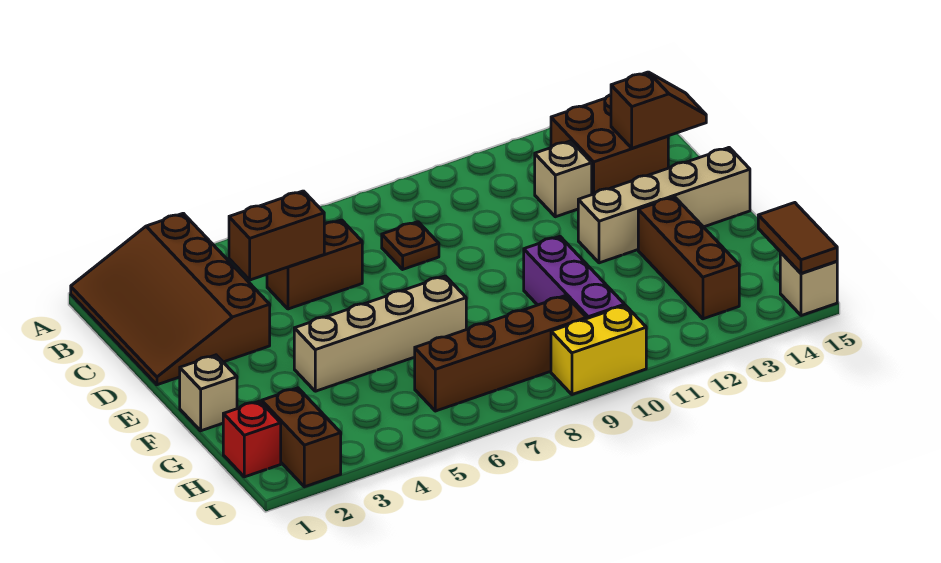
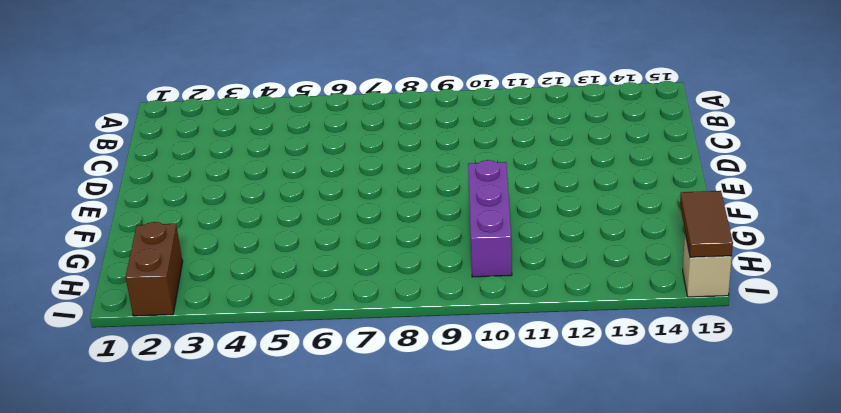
none -> brown slope A1:D3 level 1 top 3
none -> brown brick B13:C14 level 1
none -> brown brick C5:C6 level 1

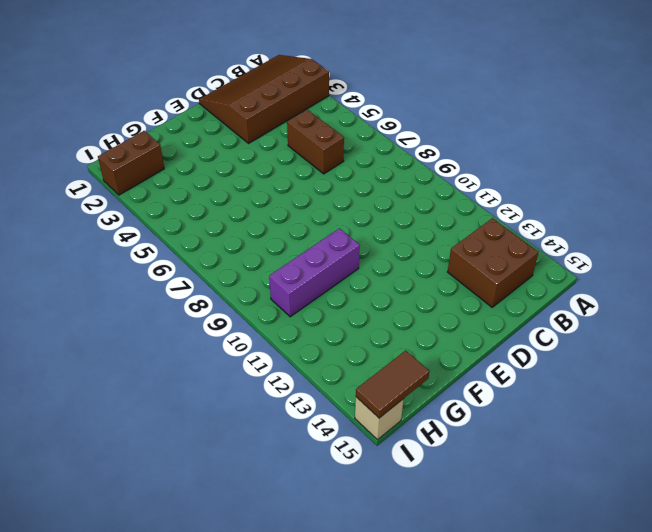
none -> brown plate C8 level 1
none -> tan brick C12 level 1
none -> tan brick E12:E15 level 1

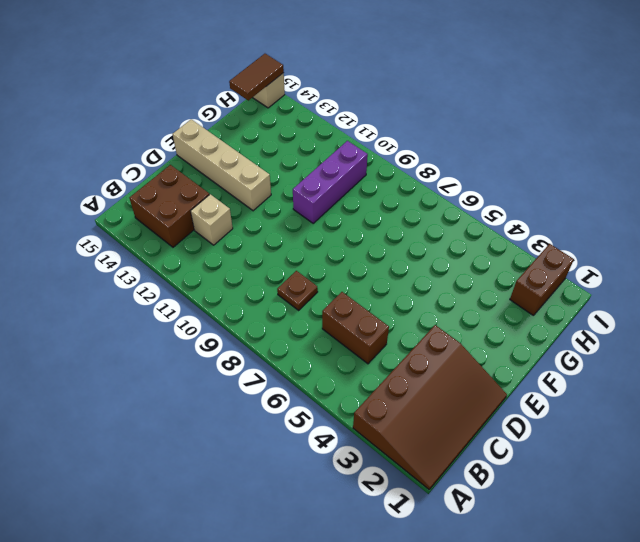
none -> tan brick F1 level 1
none -> tan brick F4:F7 level 1
none -> brown brick F13:H13 level 1

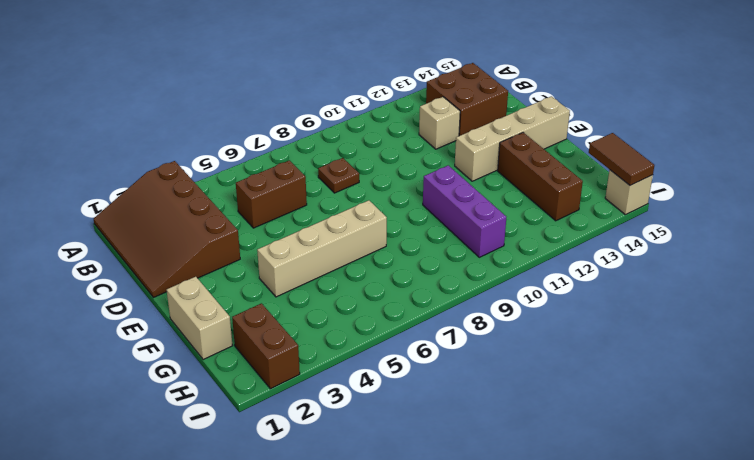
tan brick F1:G1 level 1 -> tan brick F1 level 1
none -> red brick H1 level 1
none -> brown brick H6:H9 level 1
none -> yellow brick I9:I10 level 1

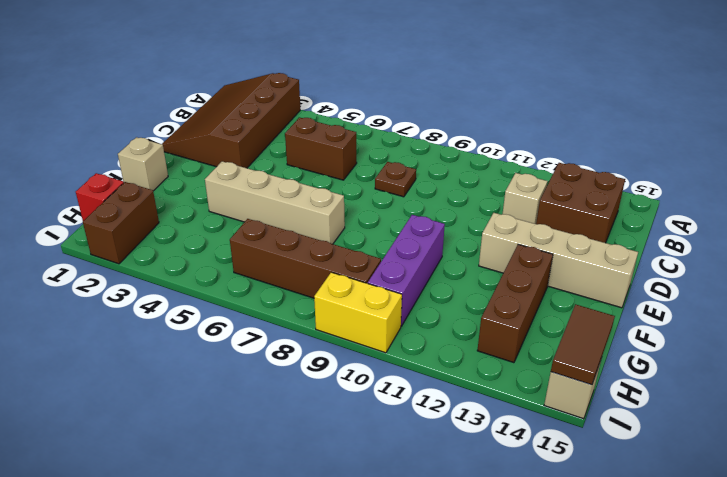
none -> brown brick C4:C5 level 2
none -> brown slope C14:C15 level 2 top 14

